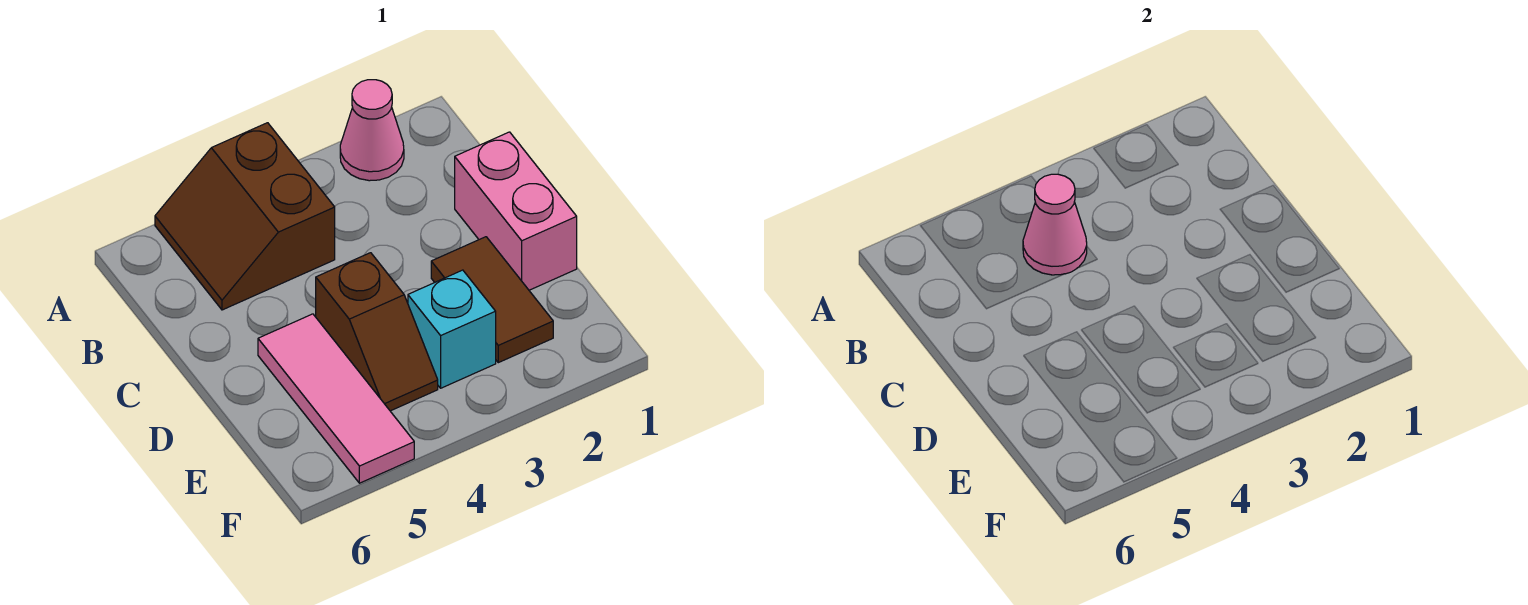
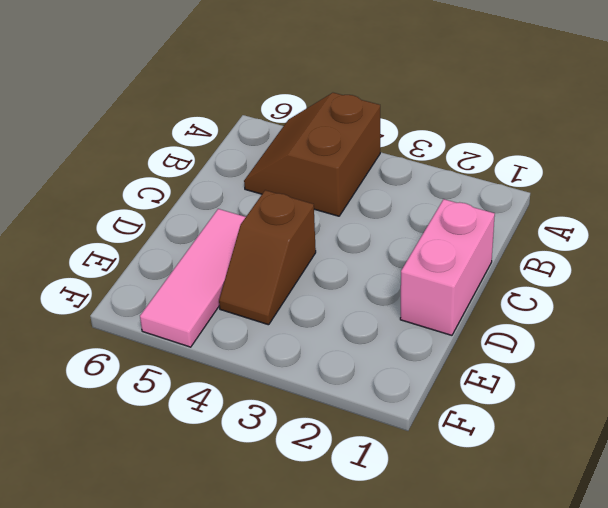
none -> pink cone A2 level 1
none -> brown tile D2:E2 level 1

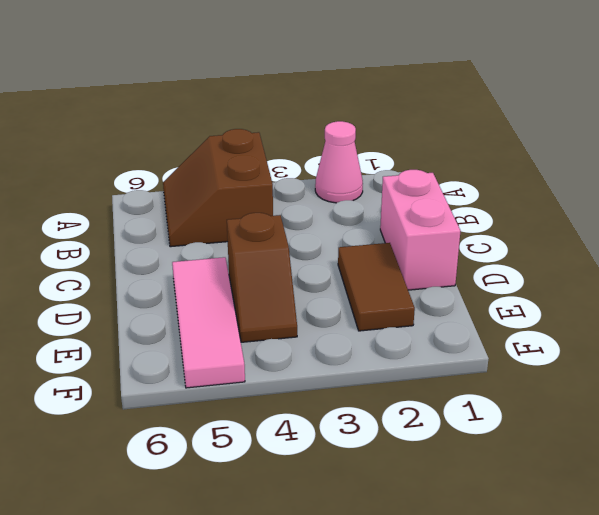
none -> cyan brick E3 level 1
none -> pink cone B4 level 2

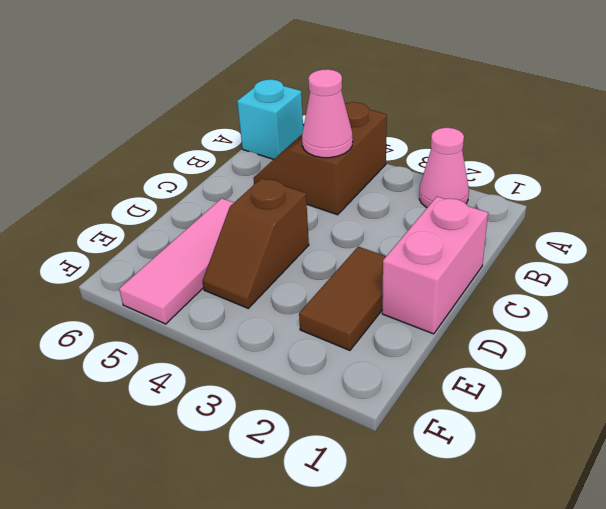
cyan brick A6 level 1 -> cyan brick E3 level 1

